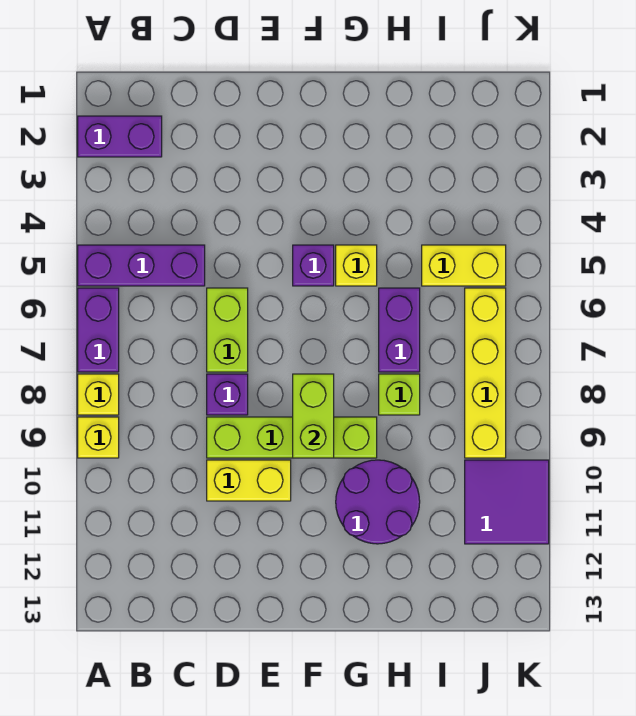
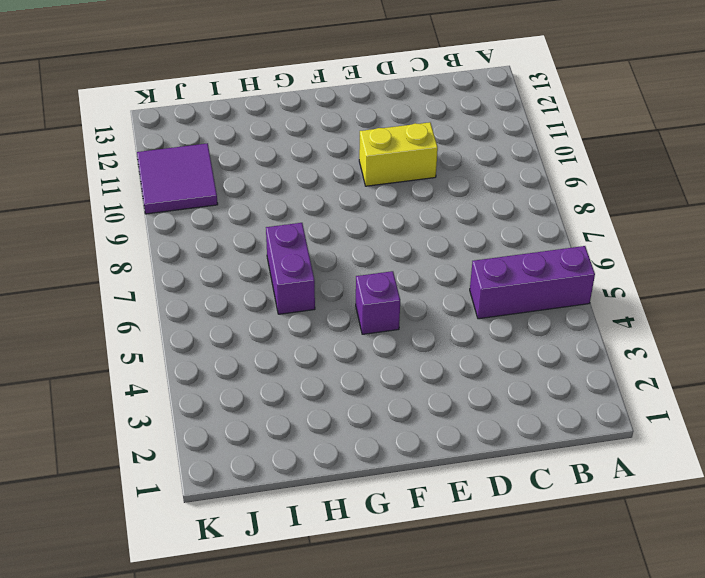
none -> purple brick A2:B2 level 1
none -> purple brick A6:A7 level 1
none -> yellow brick A8 level 1

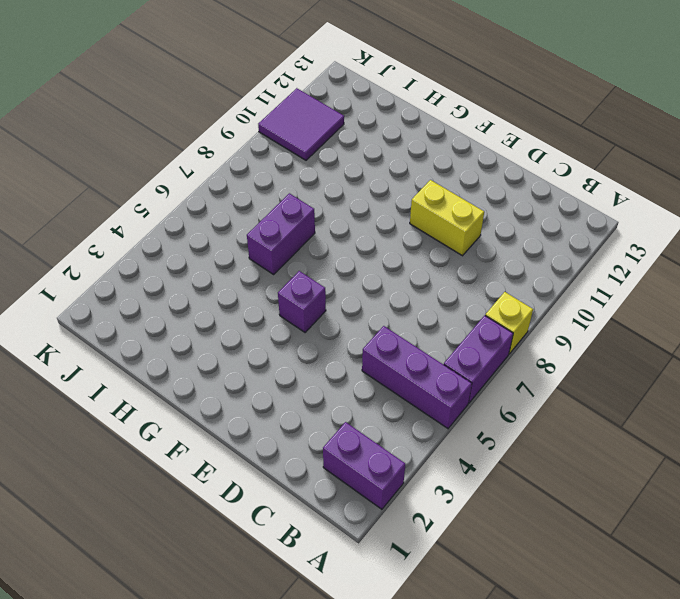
none -> yellow brick A9 level 1
none -> lime brick D6:D7 level 1
none -> purple brick D8 level 1

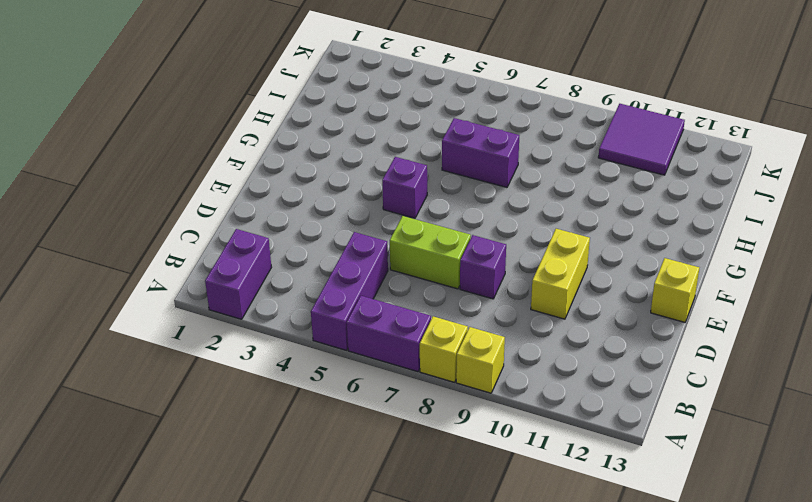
yellow brick E13 level 1 -> yellow brick G5 level 1
none -> lime brick D9:G9 level 1
none -> purple round brick G10:H11 level 1
none -> lime brick H8 level 1

